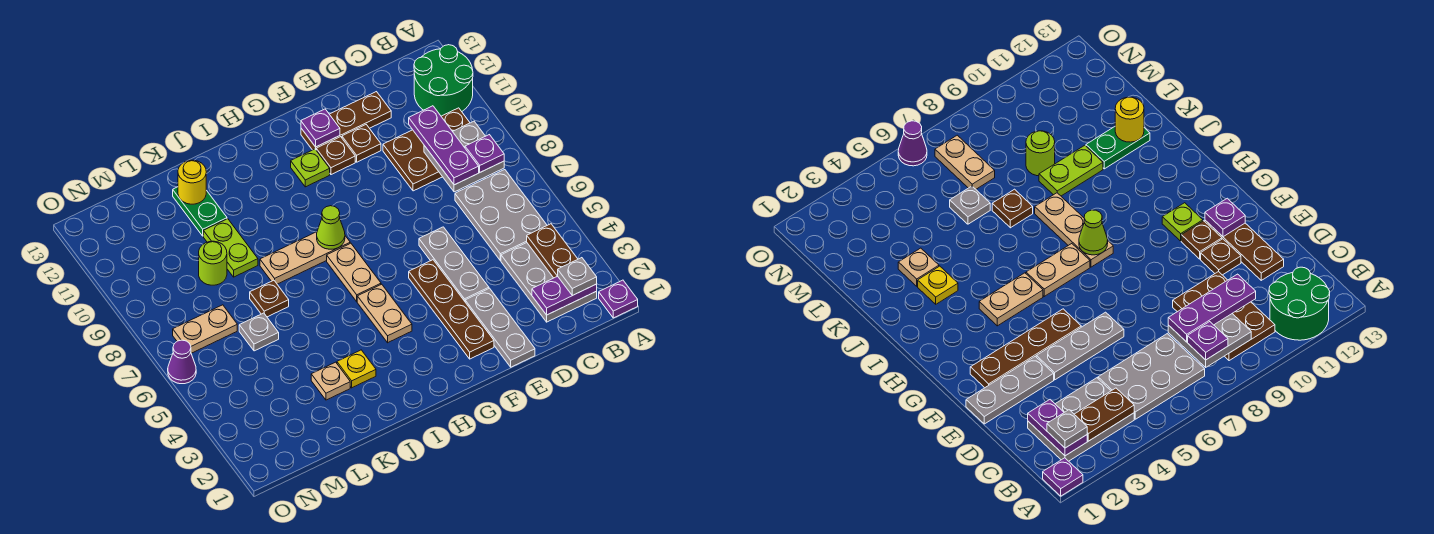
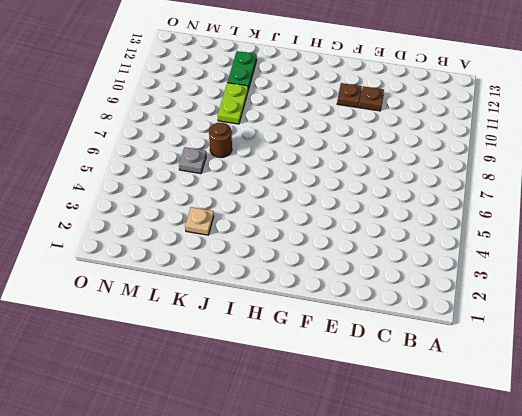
brown round brick K7 level 1 -> brown plate K7 level 1
none -> purple plate A1 level 1
none -> green round brick A11:B12 level 1
none -> grey plate B2:C4 level 1
none -> grey plate B5:C7 level 1

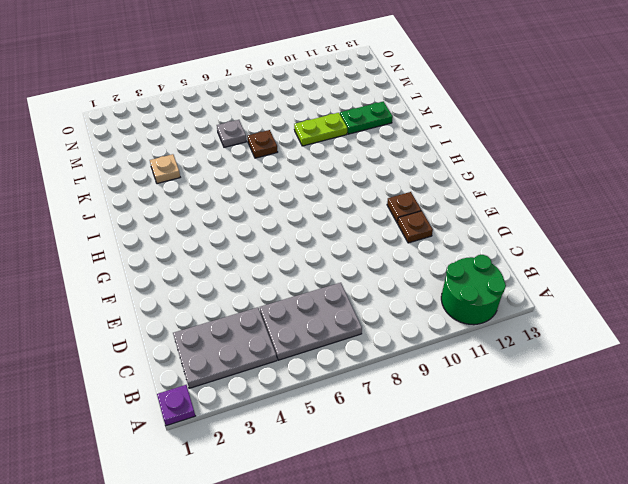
none -> brown plate B9:D10 level 1
none -> brown plate D12:F12 level 1
none -> grey plate E1:E3 level 1
none -> grey plate E4:E6 level 1

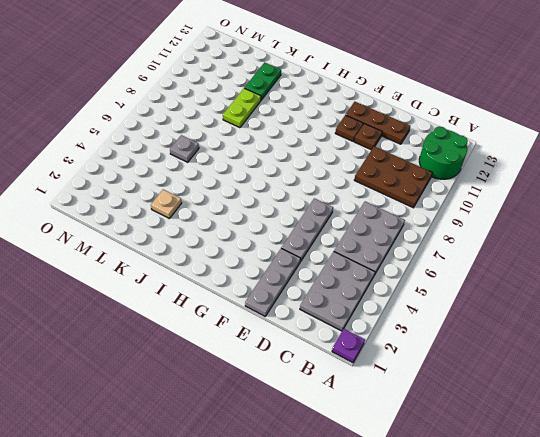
none -> brown plate F2:F5 level 1
none -> lime plate G11 level 1
none -> tan plate H4:H5 level 1
none -> tan plate H6:H7 level 1

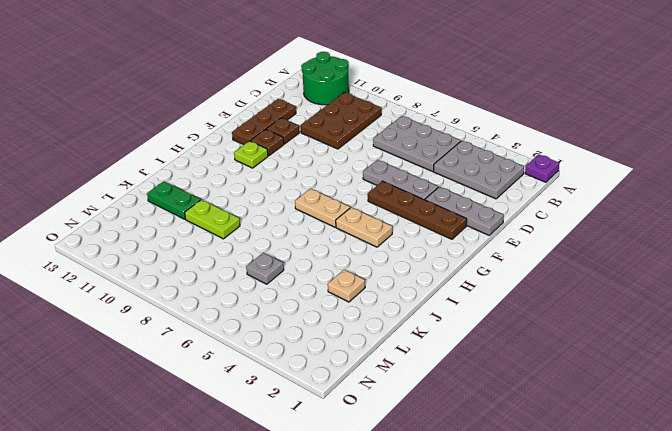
none -> tan plate H8:J8 level 1
none -> yellow plate J3 level 1
none -> brown plate K7 level 1
none -> lime round brick L9 level 1

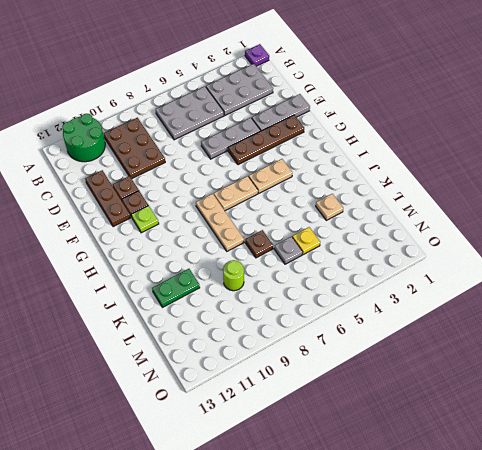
yellow plate L5 level 1 -> yellow plate J3 level 1
none -> lime plate K9:K10 level 1
none -> tan plate M7:N7 level 1
none -> purple cone O6 level 1
none -> purple plate B2:C2 level 2

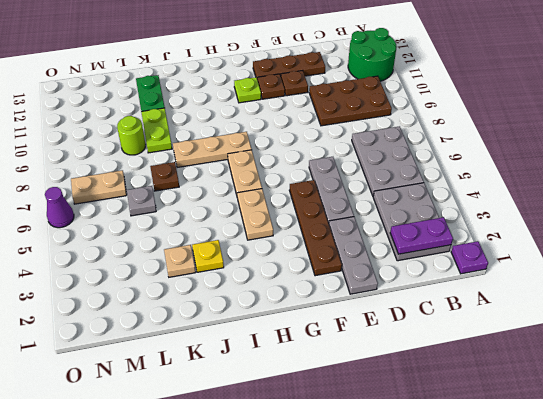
none -> brown plate B3:B4 level 2
none -> grey plate B8:C9 level 2
none -> purple plate F12 level 2
none -> lime cone H8 level 2

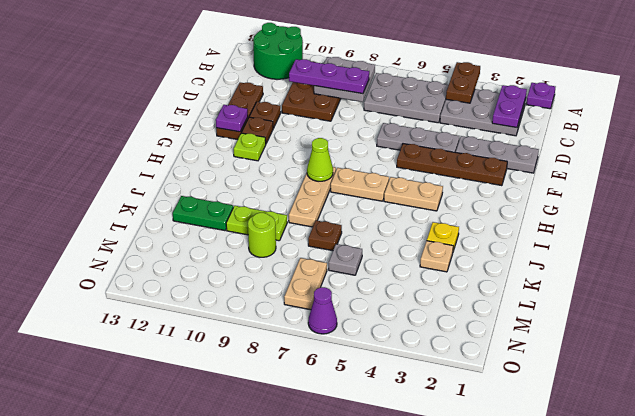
brown plate A4:B4 level 2 -> brown plate B3:B4 level 2
none -> yellow round brick K12 level 2
none -> grey plate B2 level 3
none -> purple plate B8 level 3

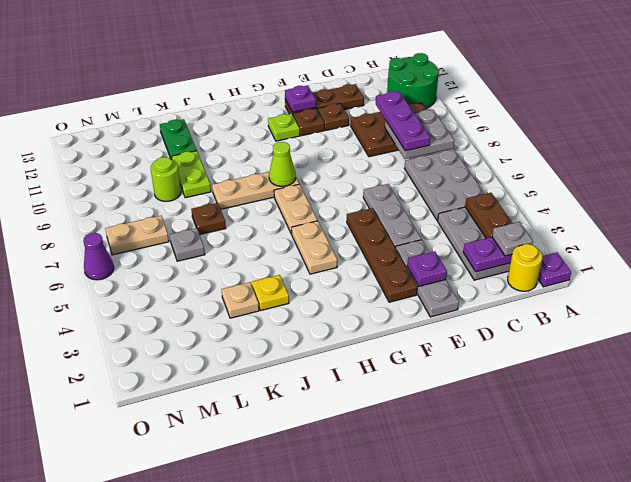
yellow round brick B1 level 1 -> yellow round brick K12 level 2
purple plate E2 level 2 -> purple plate B8 level 3

